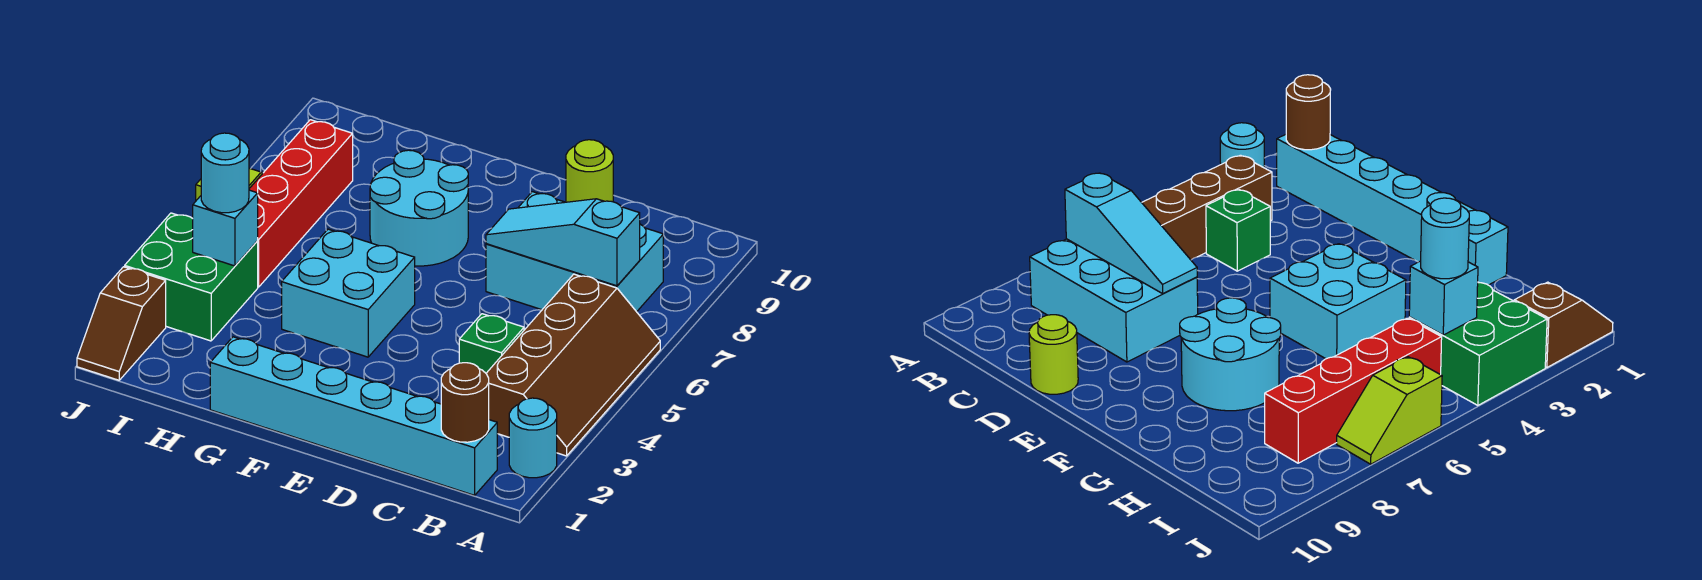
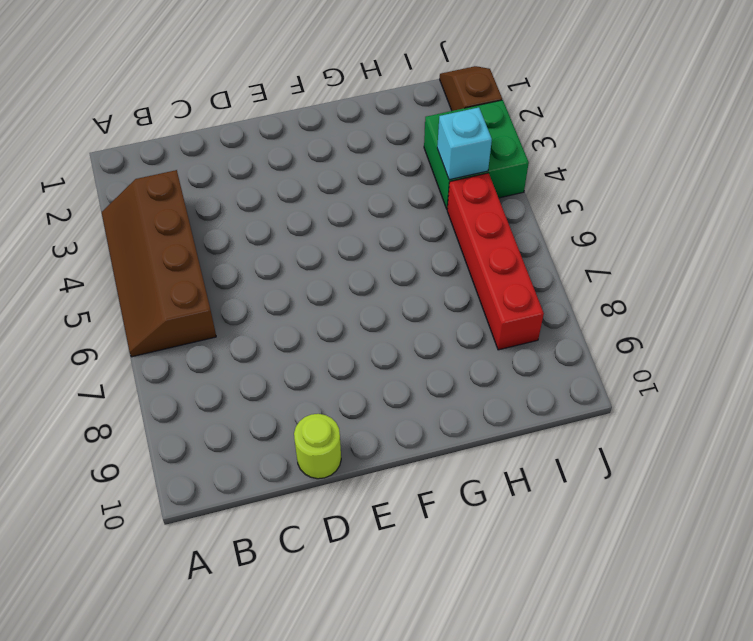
none -> cyan round brick A2 level 1
none -> cyan brick B1:G1 level 1
none -> cyan brick B7:D8 level 1

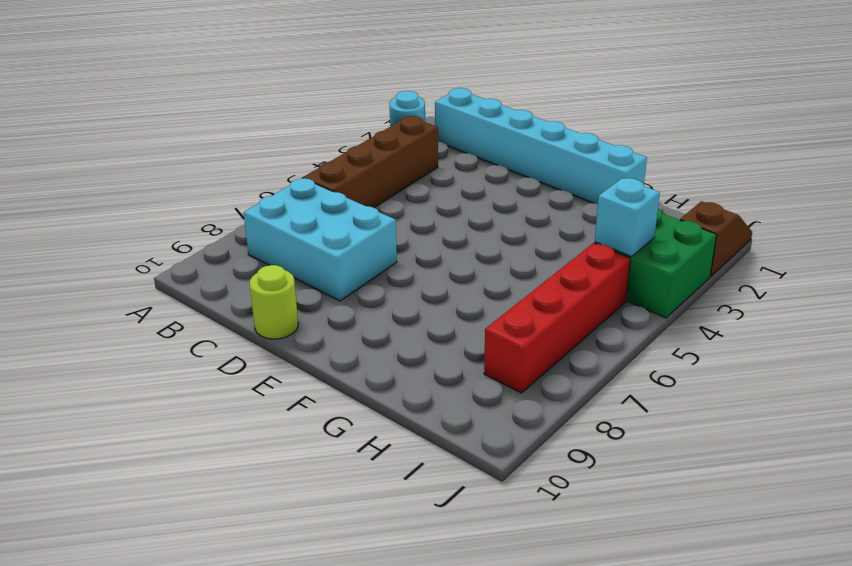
none -> green brick C4 level 1
none -> cyan brick F4:G5 level 1
none -> cyan round brick F7:G8 level 1

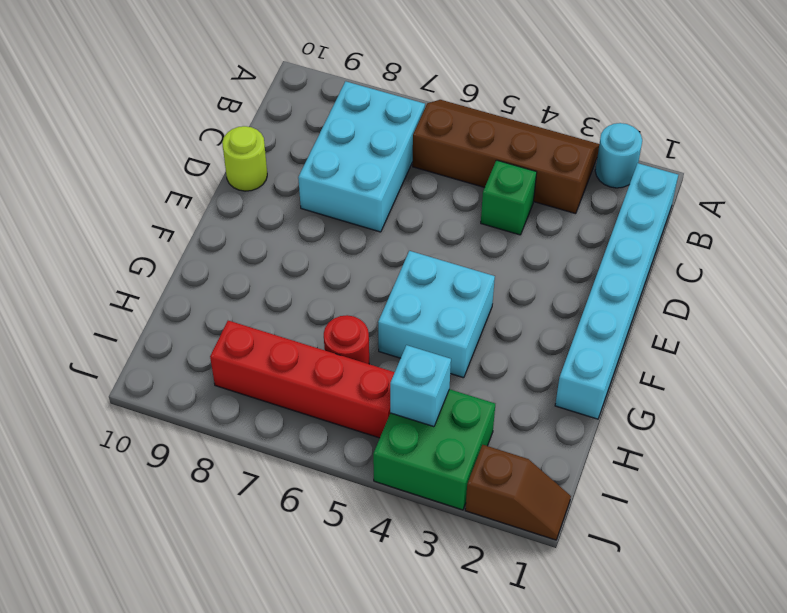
red round brick H6 level 1 -> none
none -> cyan round brick F7:G8 level 1
none -> lime slope J6:J7 level 1 top 6
none -> brown round brick B1 level 2

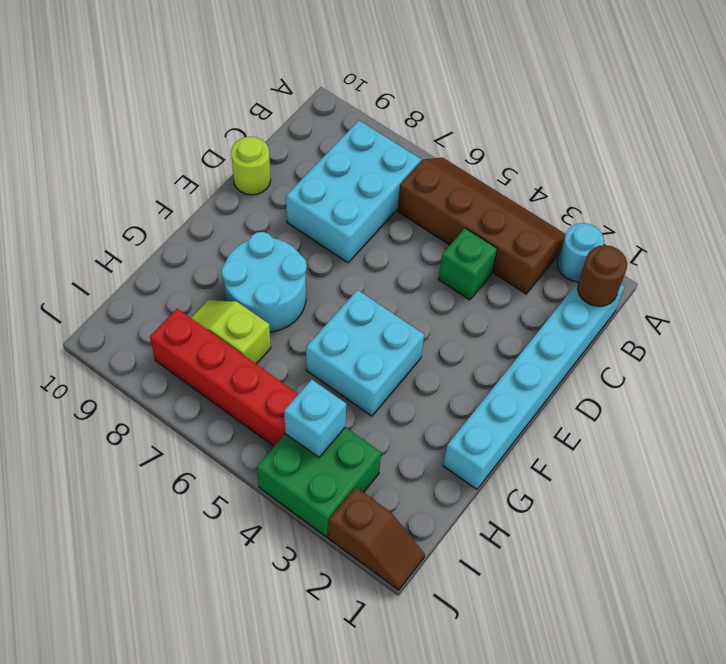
lime slope H7:H8 level 1 top 7 -> lime slope J6:J7 level 1 top 6
none -> cyan slope B7:D7 level 2 top B
none -> cyan round brick I4 level 3

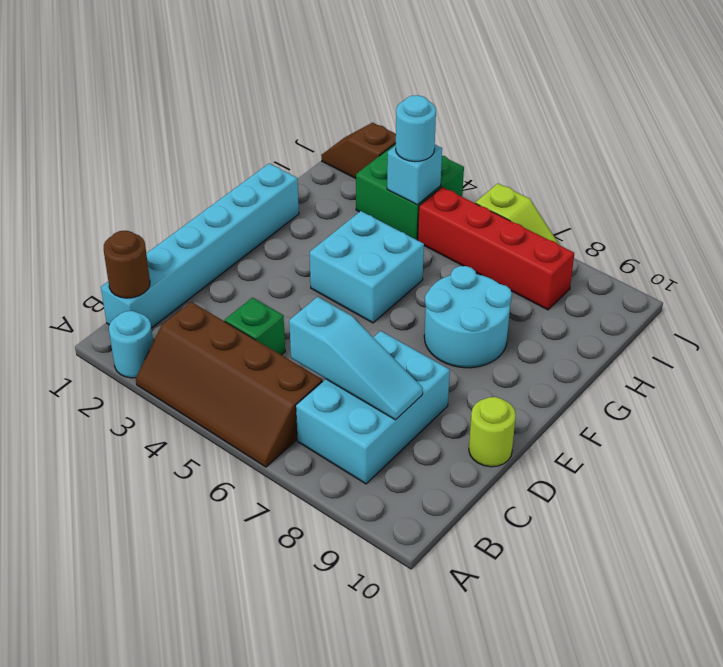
cyan slope C6:C8 level 2 top 6 -> cyan slope B7:D7 level 2 top B

